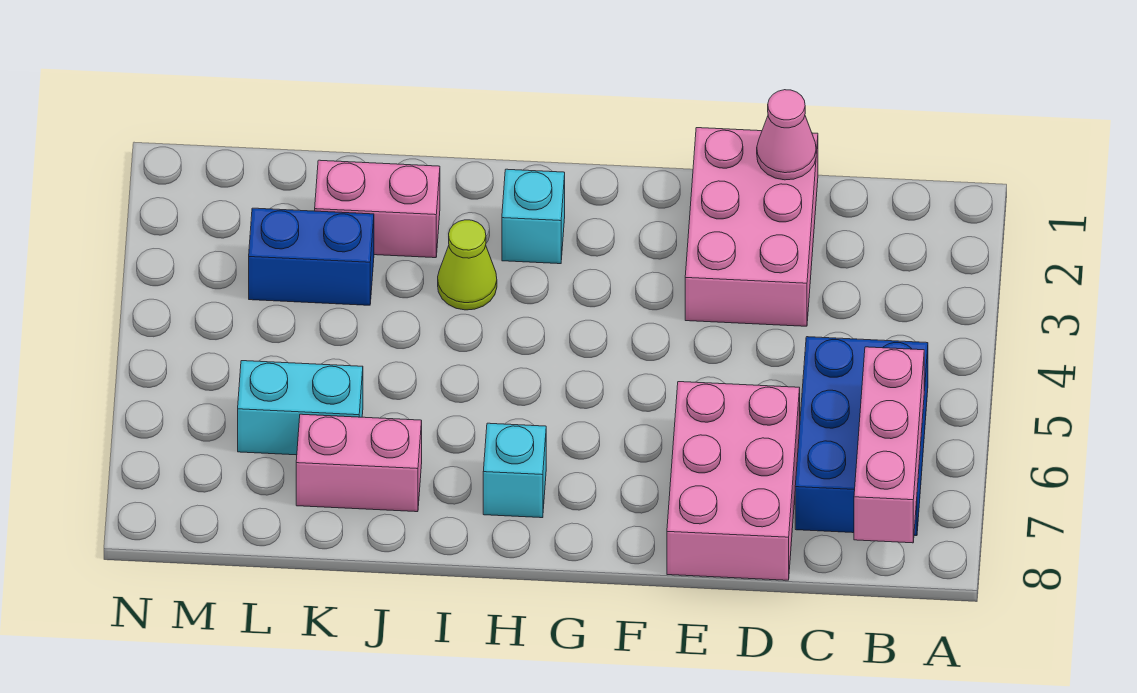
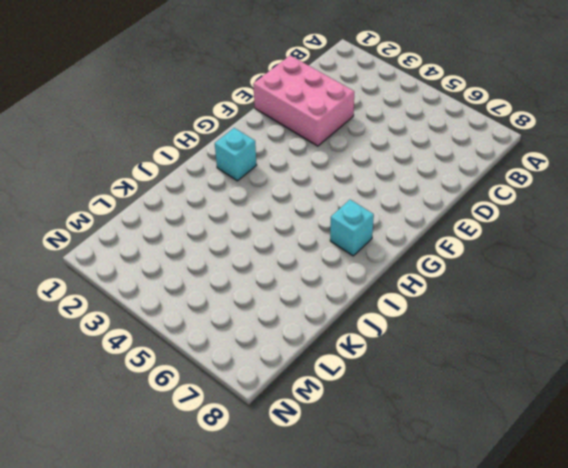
none -> blue brick B5:C7 level 1
none -> pink brick D6:E8 level 1
none -> lime cone I3 level 1

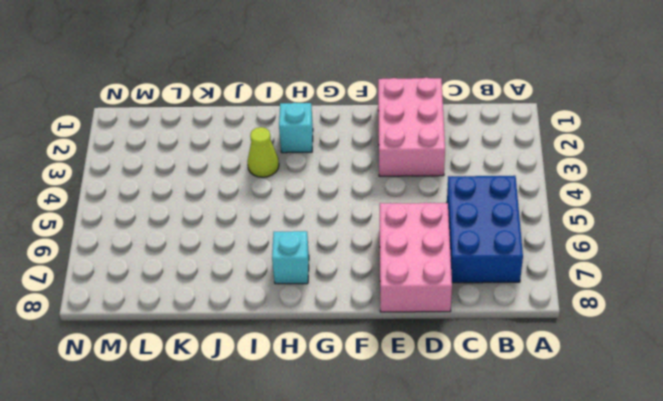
none -> pink brick J2:K2 level 1
none -> pink brick J7:K7 level 1
none -> blue brick K3:L3 level 1

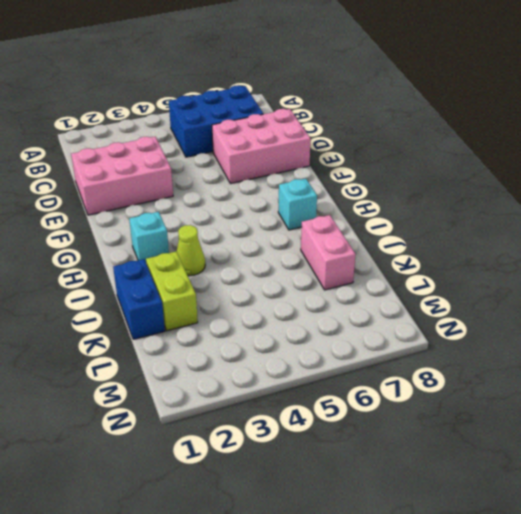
blue brick J1:K1 level 1 -> blue brick K3:L3 level 1
lime brick J2:K2 level 1 -> pink brick J2:K2 level 1
none -> cyan brick K6:L6 level 1
none -> pink brick B6:B8 level 2
none -> pink cone D1 level 2

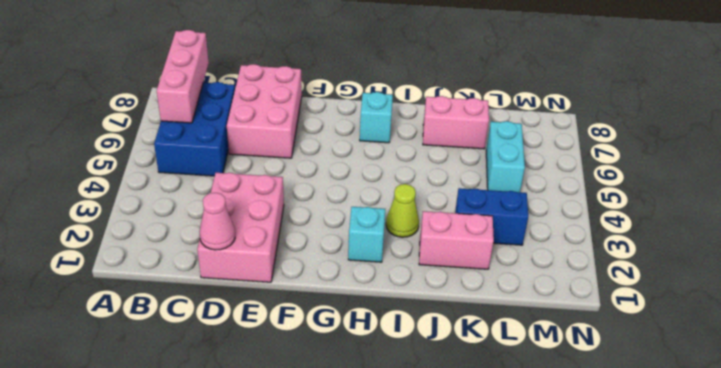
cyan brick L5:L6 level 1 -> cyan brick K6:L6 level 1

